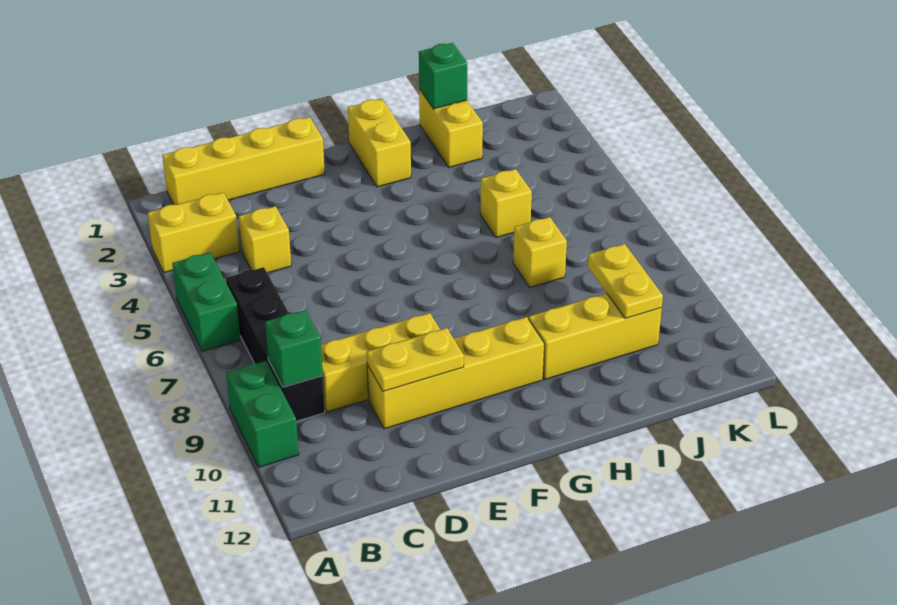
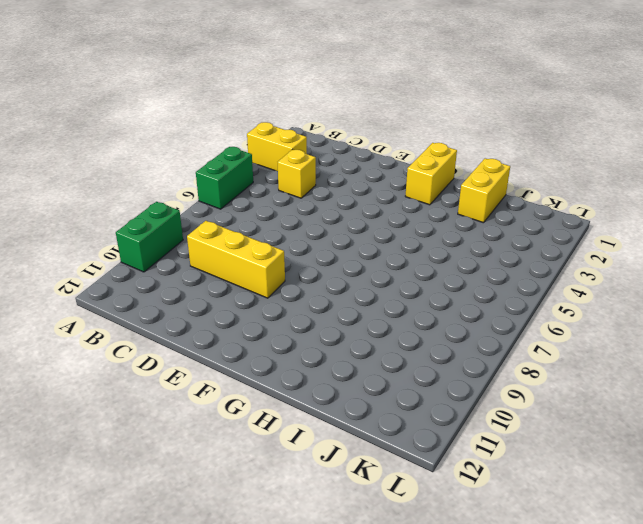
none -> yellow brick B1:E1 level 1
none -> black brick B6:B9 level 1
none -> yellow brick D10:G10 level 1

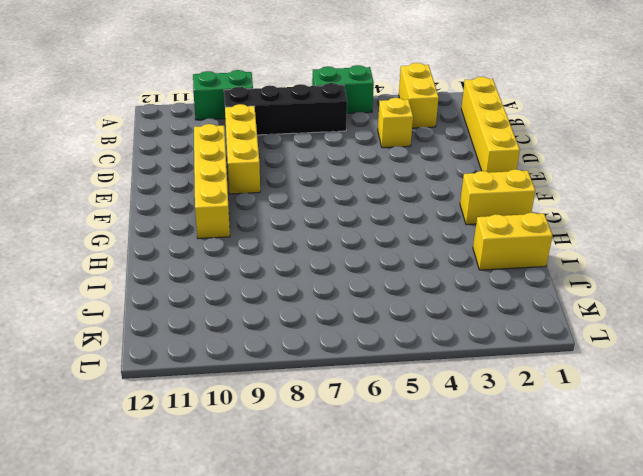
none -> yellow brick H10:J10 level 1
none -> yellow brick I5 level 1
none -> yellow brick I7 level 1

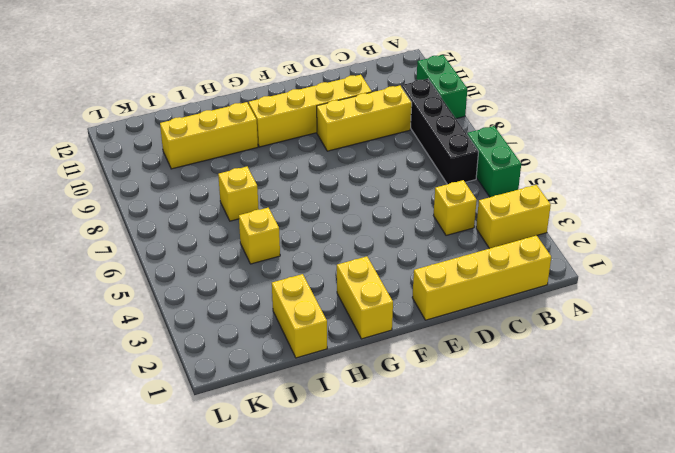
none -> green brick B9 level 2
none -> yellow plate D10:E10 level 2
none -> green brick I1 level 2

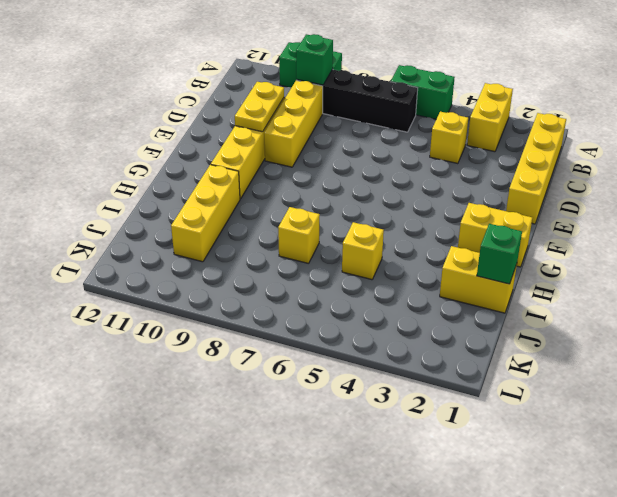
none -> yellow plate J9:J10 level 2

